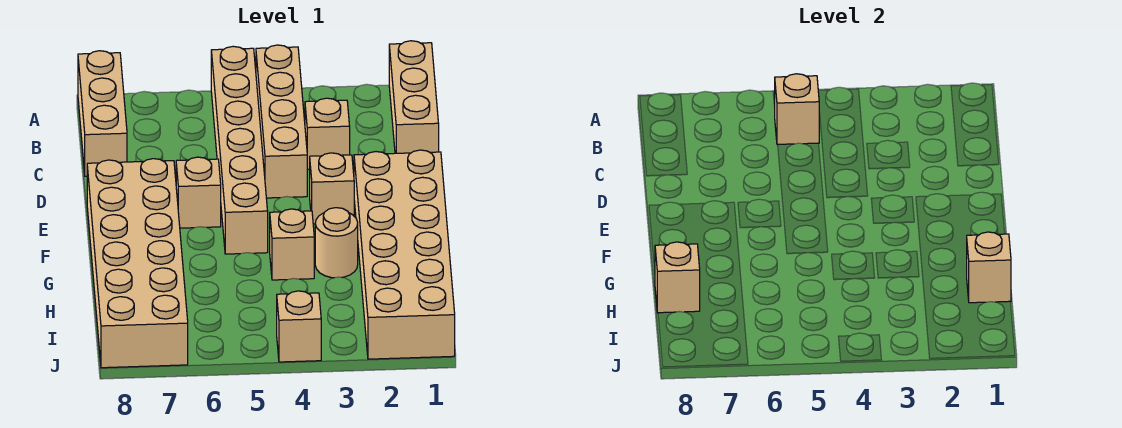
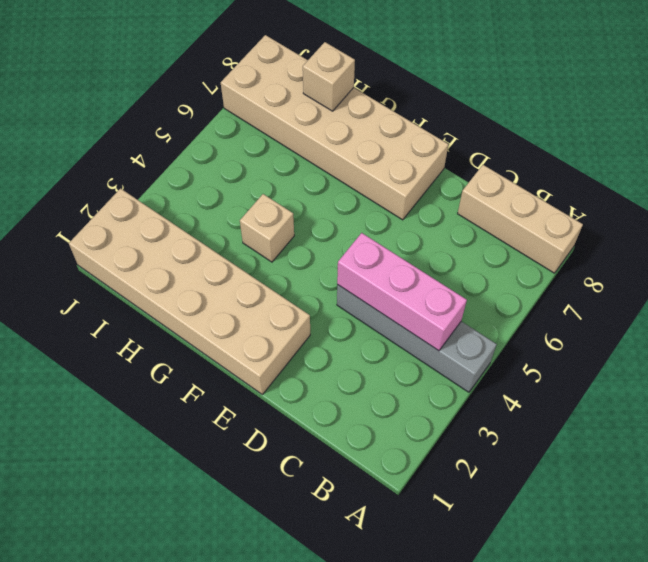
grey brick A4:D4 level 1 -> tan brick A4:D4 level 1
pink brick B4:D4 level 2 -> none
none -> tan brick A1:C1 level 1
none -> tan brick A5:F5 level 1
none -> tan brick C3 level 1

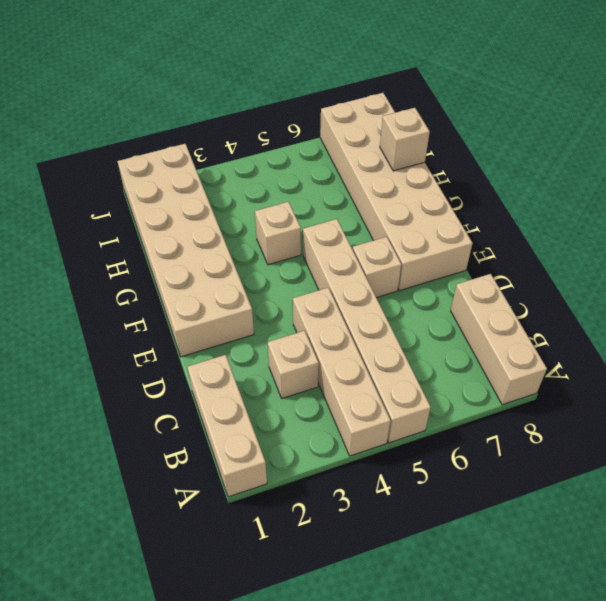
none -> tan brick E3 level 1
none -> tan round brick G3 level 1
none -> tan brick J4 level 1

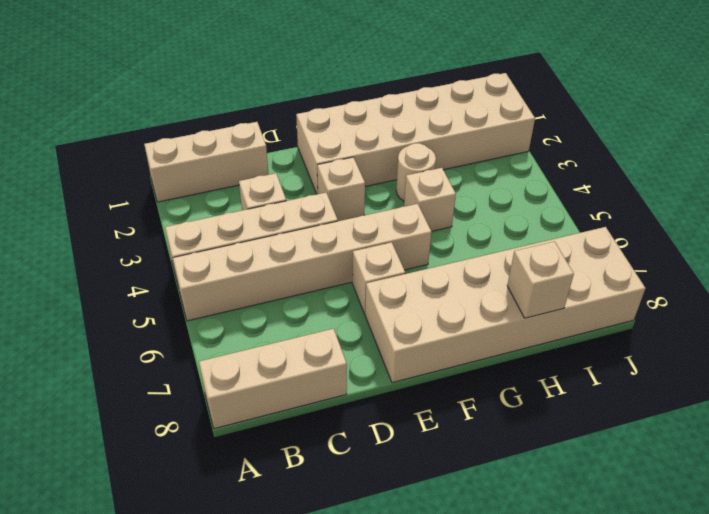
none -> tan brick J4 level 1
none -> tan brick B5 level 2
none -> tan brick H1 level 2

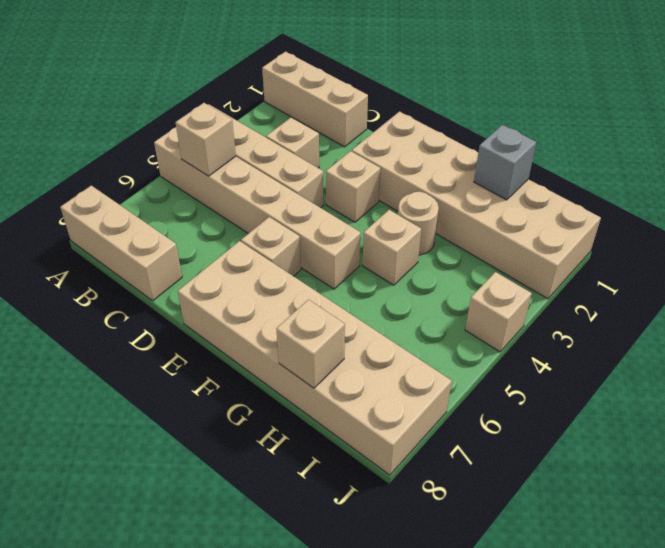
grey brick H1 level 2 -> tan brick H1 level 2

